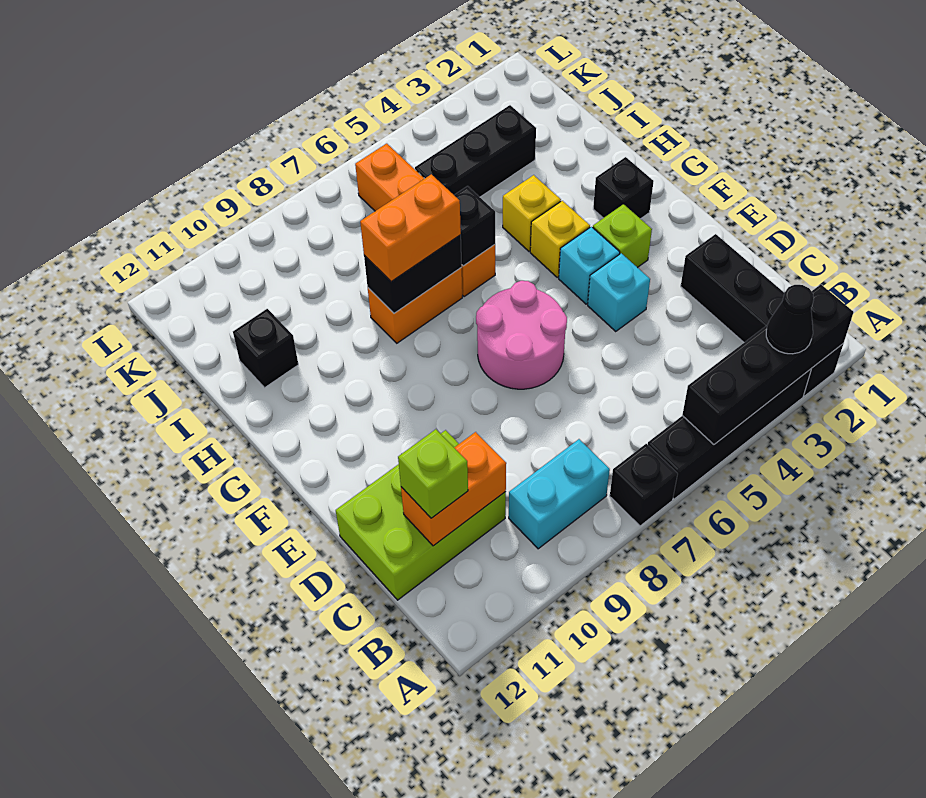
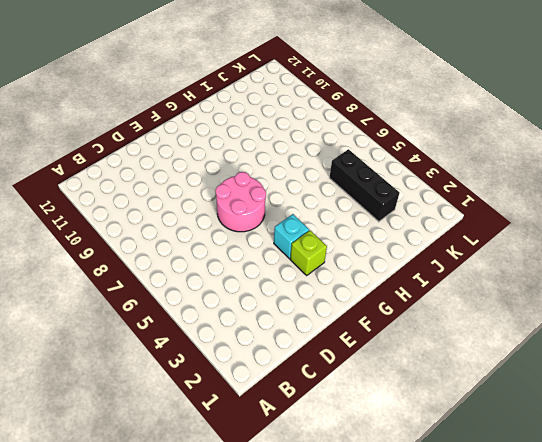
none -> black brick A2:D2 level 1
none -> black brick A3:A6 level 1
none -> black brick A7 level 1

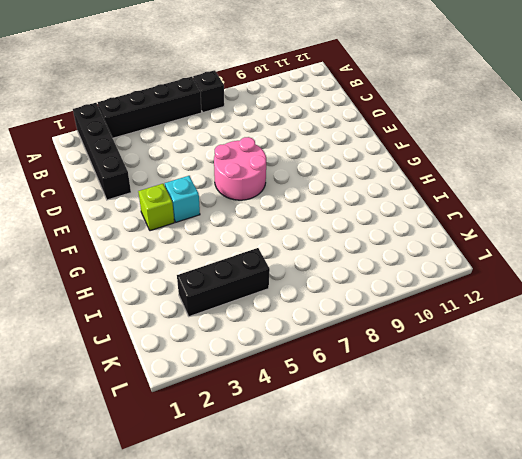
none -> cyan brick B8:B9 level 1
none -> lime brick C10:D12 level 1
none -> cyan brick E4 level 1

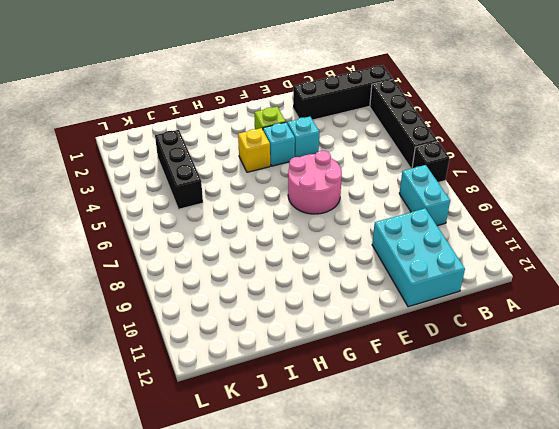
cyan brick C10:D12 level 1 -> lime brick C10:D12 level 1
none -> black brick G2 level 1
none -> yellow brick H4 level 1
none -> orange brick H6:K6 level 1

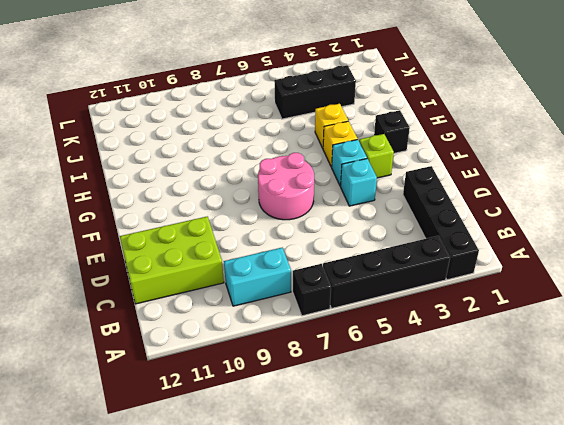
none -> orange brick H6:K6 level 1
none -> orange brick H7:H8 level 1
none -> black brick I11 level 1

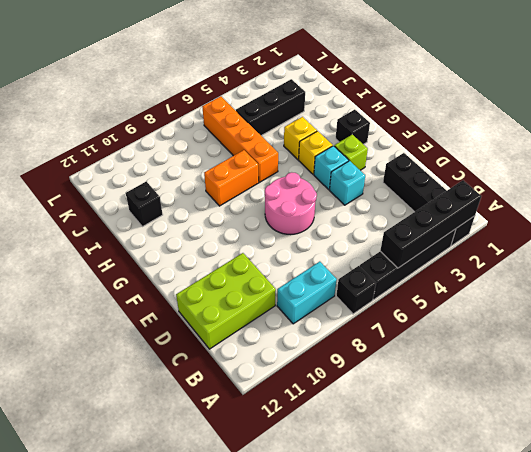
none -> orange brick C10:C11 level 2
none -> black brick H6 level 2
none -> black brick H7:H8 level 2

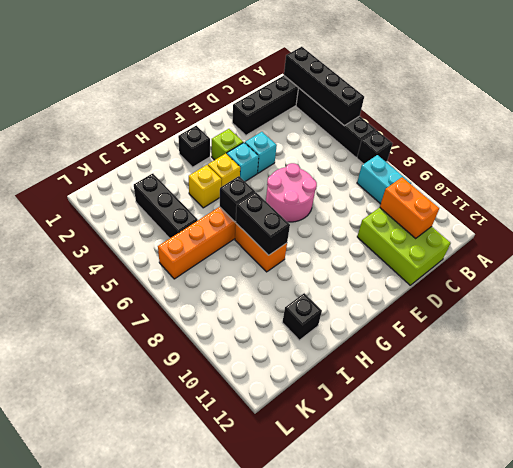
none -> black cone A3 level 3
none -> lime brick C11 level 3
none -> orange brick H7:H8 level 3

